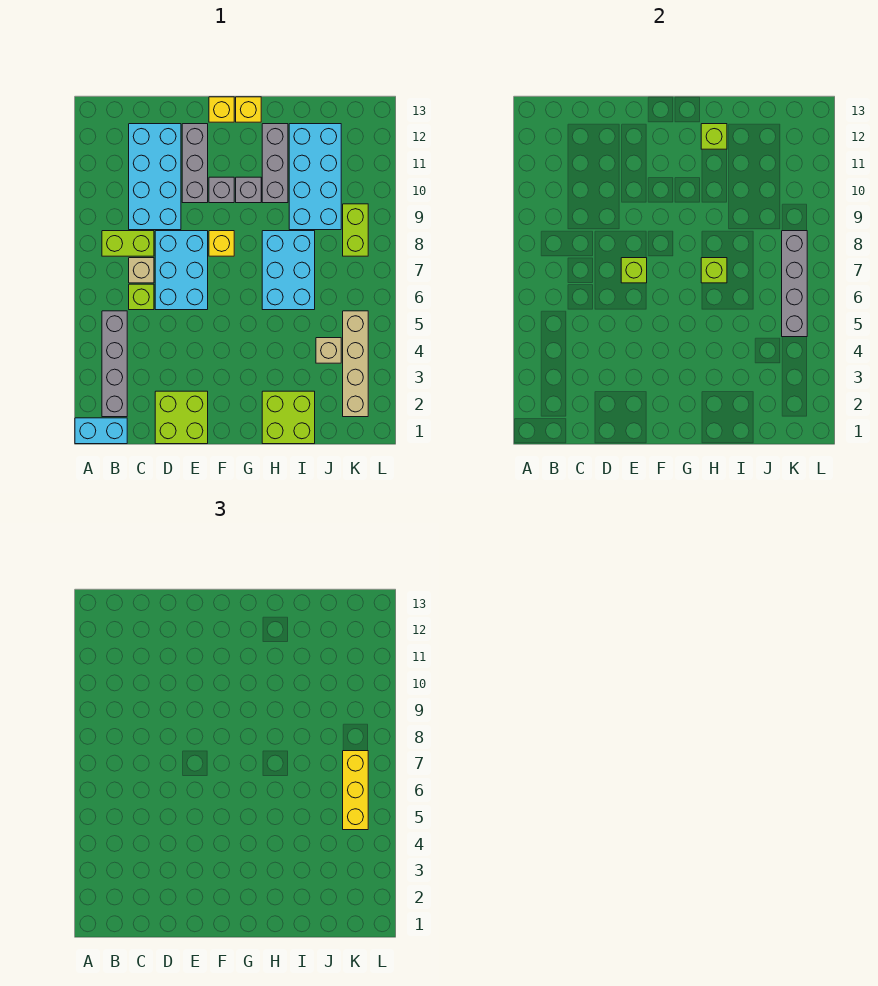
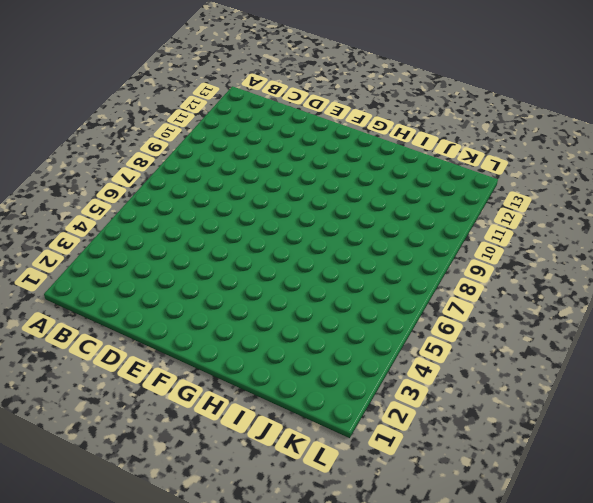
none -> cyan brick A1:B1 level 1
none -> grey brick B2:B5 level 1
none -> lime brick B8:C8 level 1

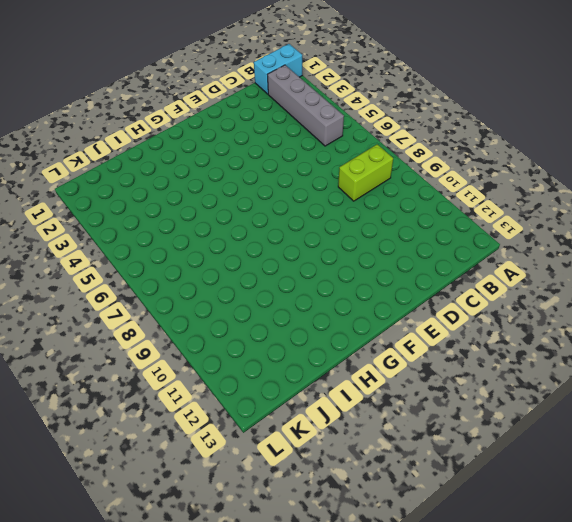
none -> lime brick C6 level 1
none -> tan brick C7 level 1
none -> cyan brick C9:D12 level 1

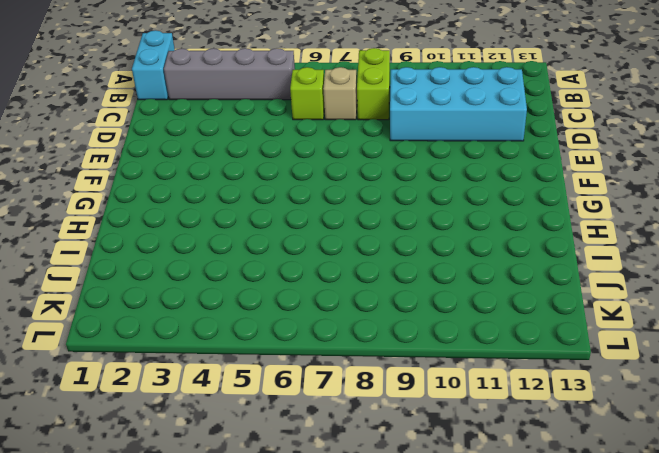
none -> lime brick D1:E2 level 1
none -> cyan brick D6:E8 level 1
none -> grey brick E10:E12 level 1

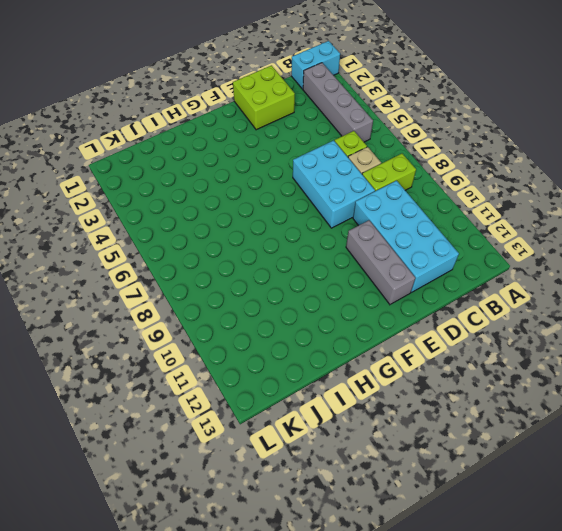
none -> yellow brick F8 level 1
none -> grey brick F10 level 1
none -> yellow brick F13 level 1

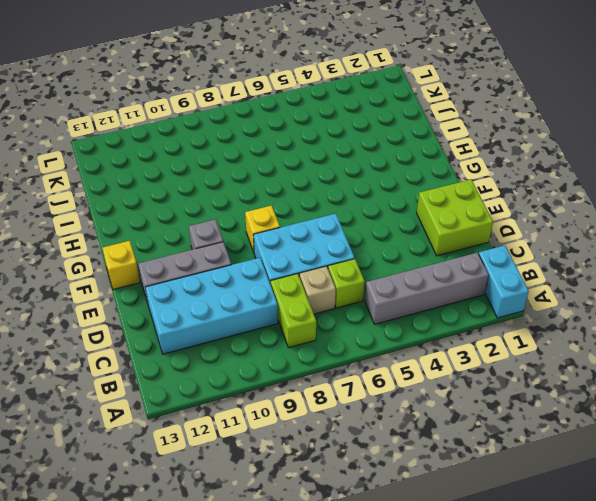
none -> grey brick G10 level 1
none -> yellow brick G13 level 1
none -> lime brick H1:I2 level 1

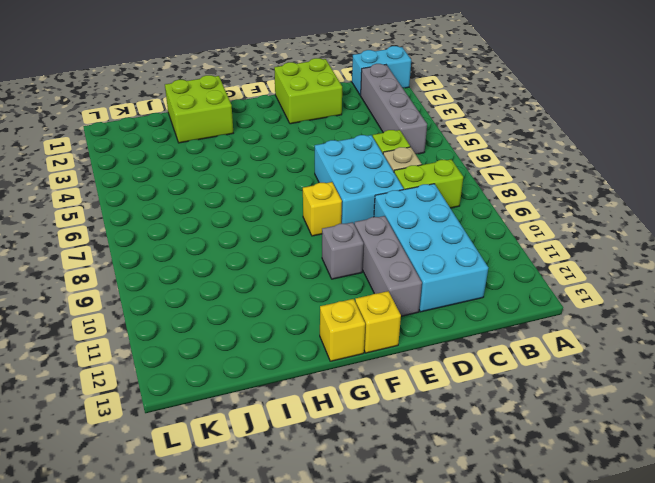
none -> grey brick G10 level 1
none -> cyan brick H6:I8 level 1
none -> grey brick H10:H12 level 1

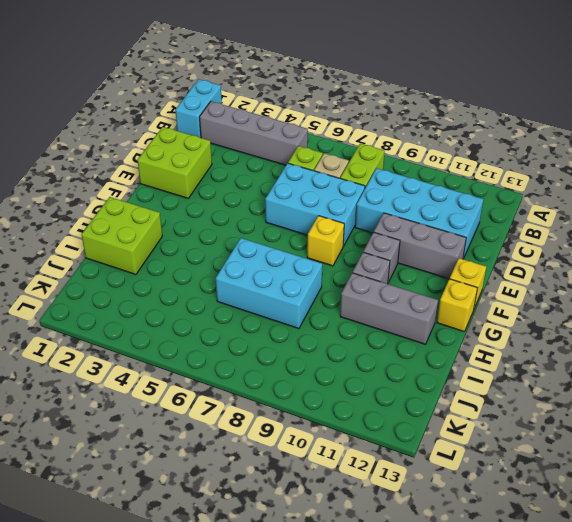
none -> cyan brick I9:J12 level 1
none -> tan brick J4 level 1
none -> tan brick K2:K5 level 1

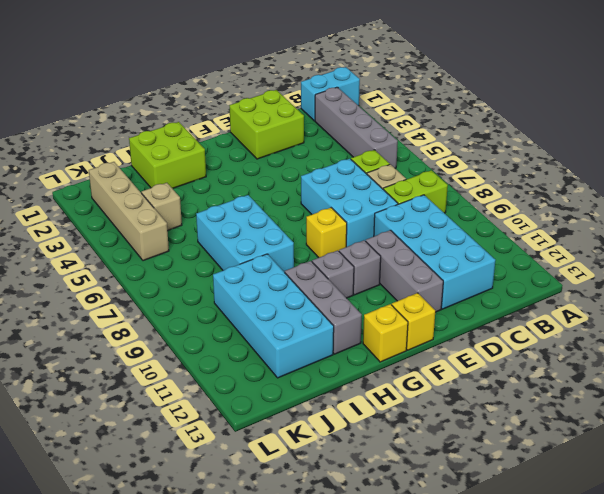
none -> lime brick K8:K9 level 1
none -> lime brick E7 level 2
none -> lime brick H7 level 2

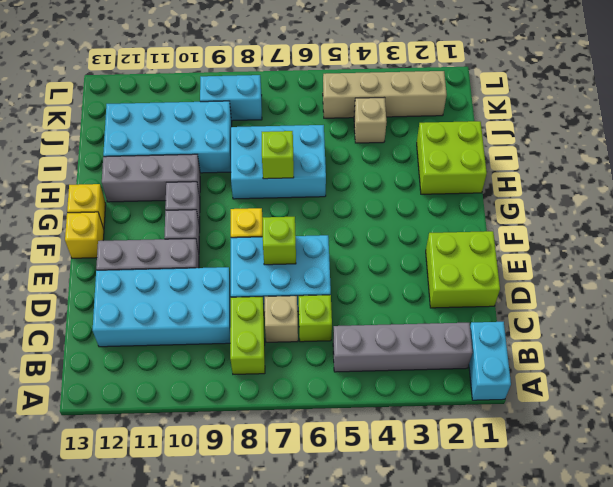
cyan brick K8:K9 level 1 -> lime brick K8:K9 level 1
none -> lime brick H12 level 2
none -> grey brick K5:K8 level 2
none -> yellow brick K5:K7 level 3

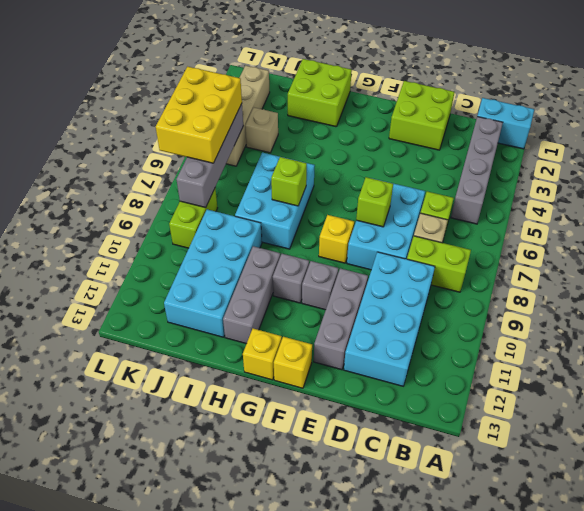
yellow brick K5:L7 level 3 -> yellow brick K5:K7 level 3
none -> lime brick H12 level 2

